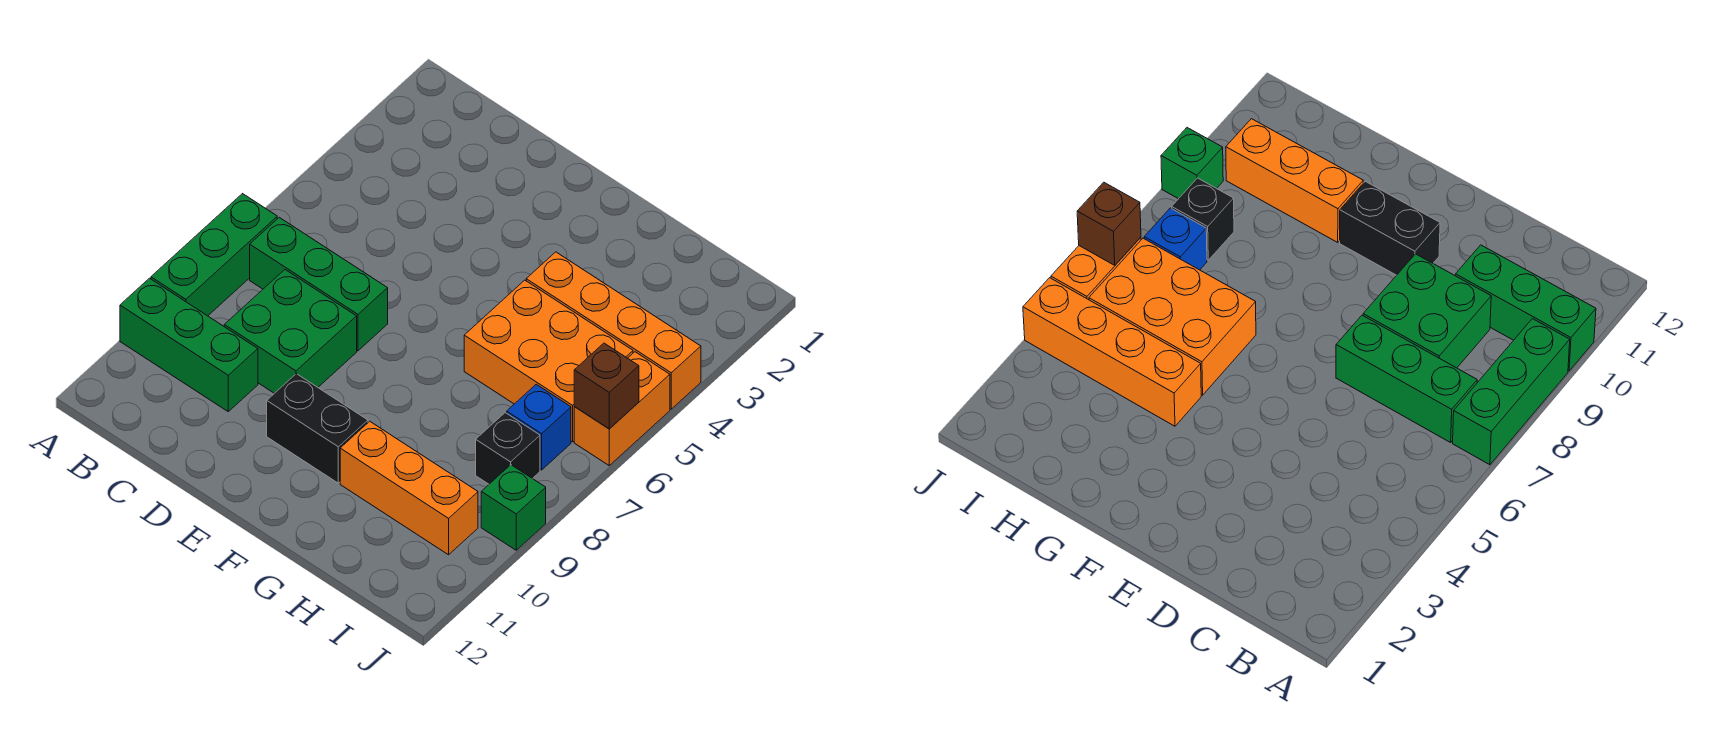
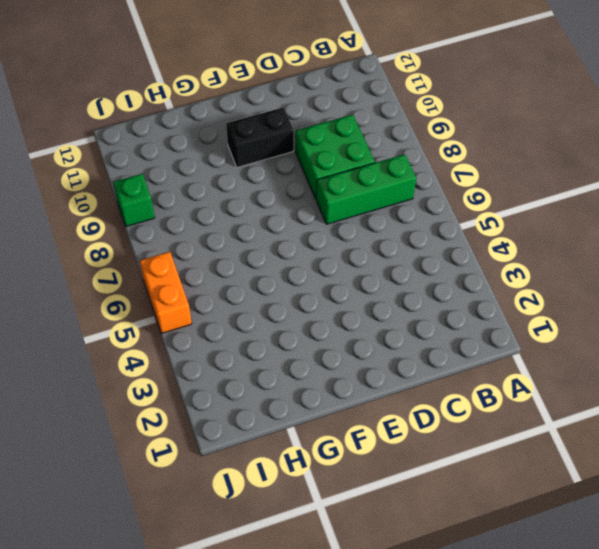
none -> green brick A7:A9 level 1
none -> green brick A10:C10 level 1
none -> orange brick G4:J4 level 1

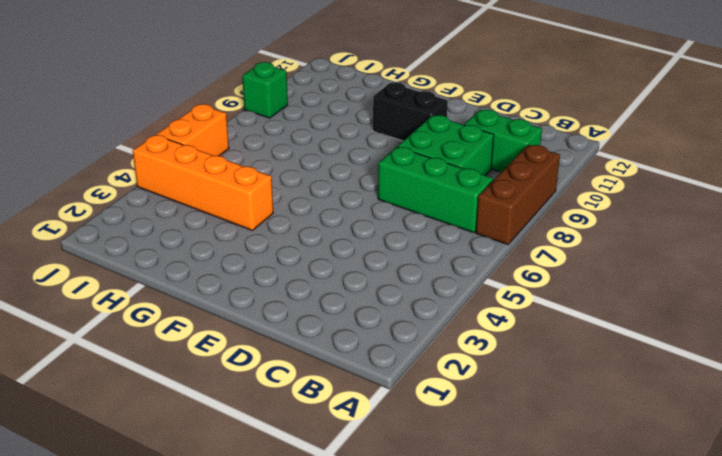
brown brick A7:A9 level 1 -> green brick A7:A9 level 1
green brick B10:C10 level 1 -> green brick A10:C10 level 1
none -> orange brick G5:I6 level 1
none -> orange brick G10:I10 level 1
none -> blue brick I7 level 1

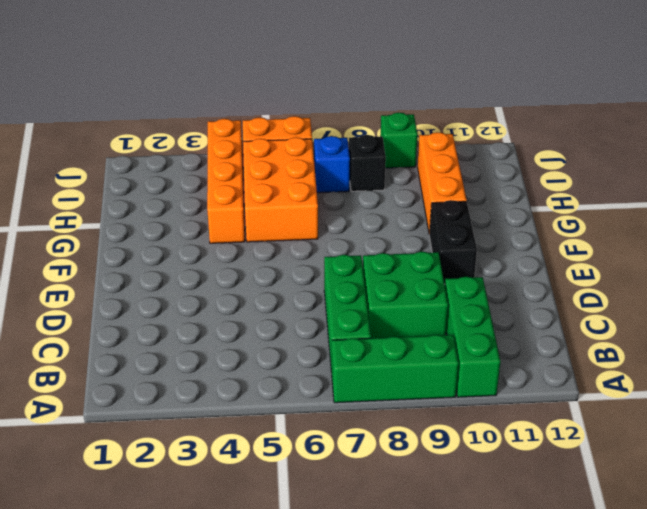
none -> brown brick J6 level 2

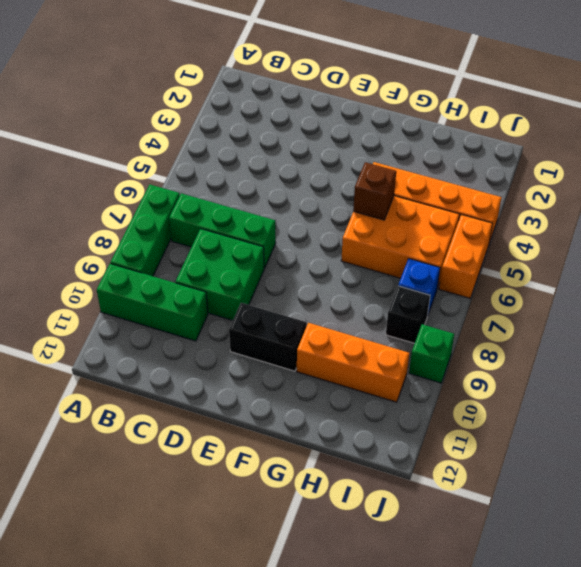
brown brick G5 level 2 -> brown brick J6 level 2

